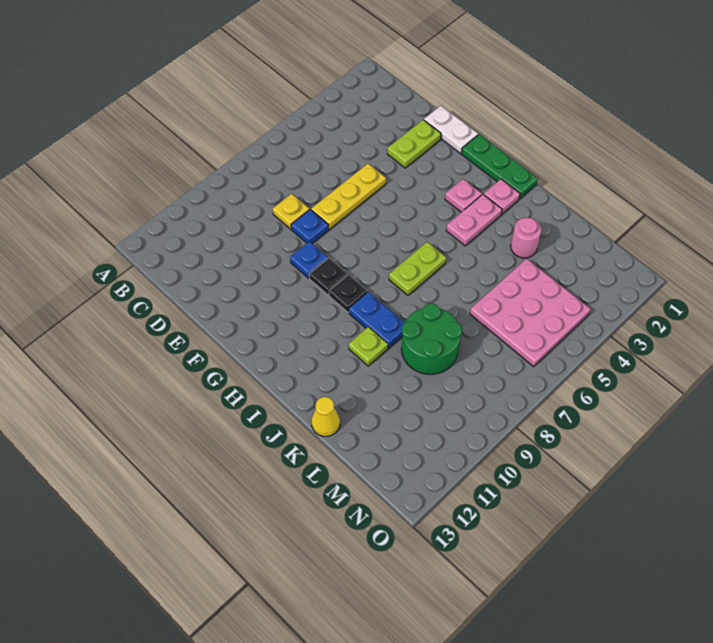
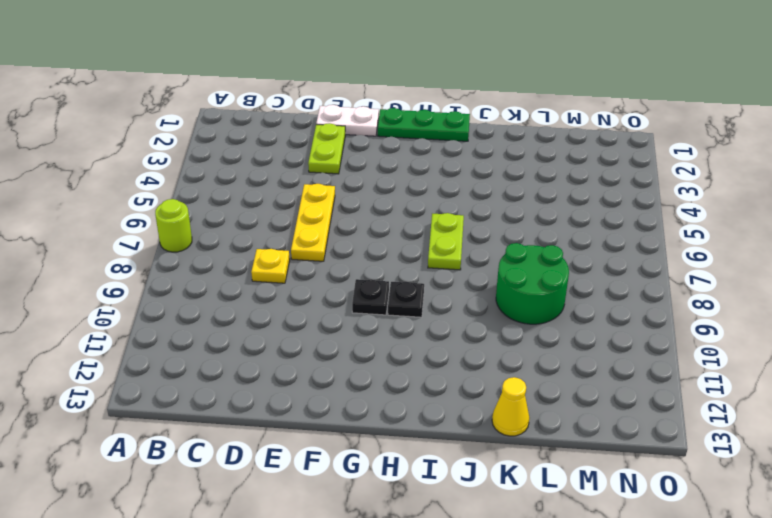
lime round brick A7 level 1 -> none
none -> blue plate E8 level 1
none -> blue plate F9 level 1
none -> pink plate H3 level 1

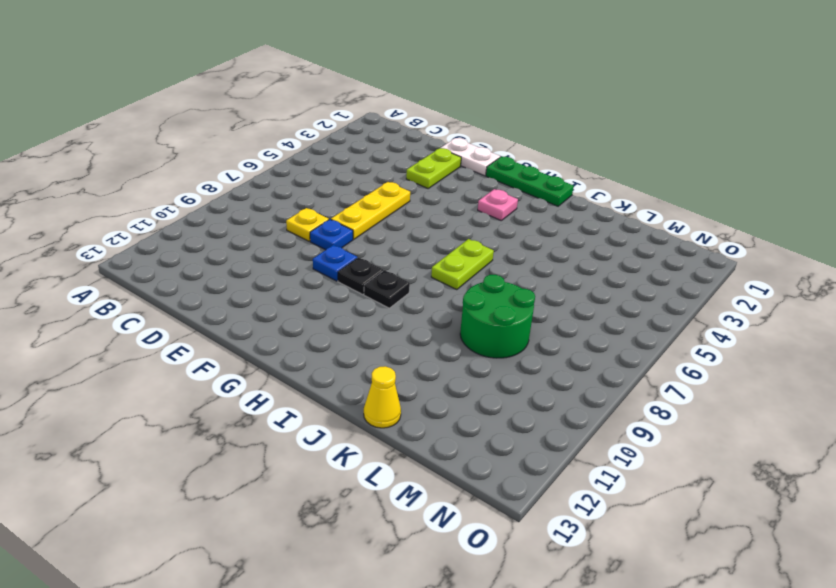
none -> pink plate I2 level 1
none -> pink plate I3:I4 level 1
none -> blue plate I9:J9 level 1

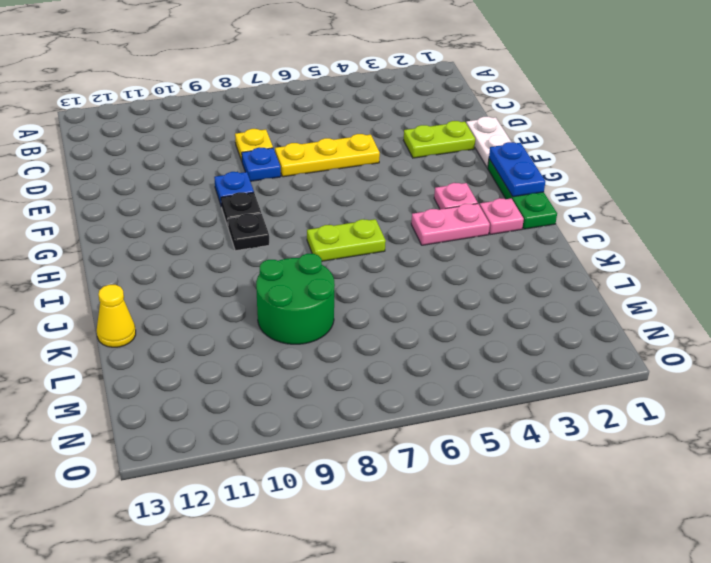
blue plate G1:H1 level 2 -> blue plate I9:J9 level 1
none -> lime plate J10 level 1
none -> pink round brick K3 level 1
none -> pink plate L4:N6 level 1

